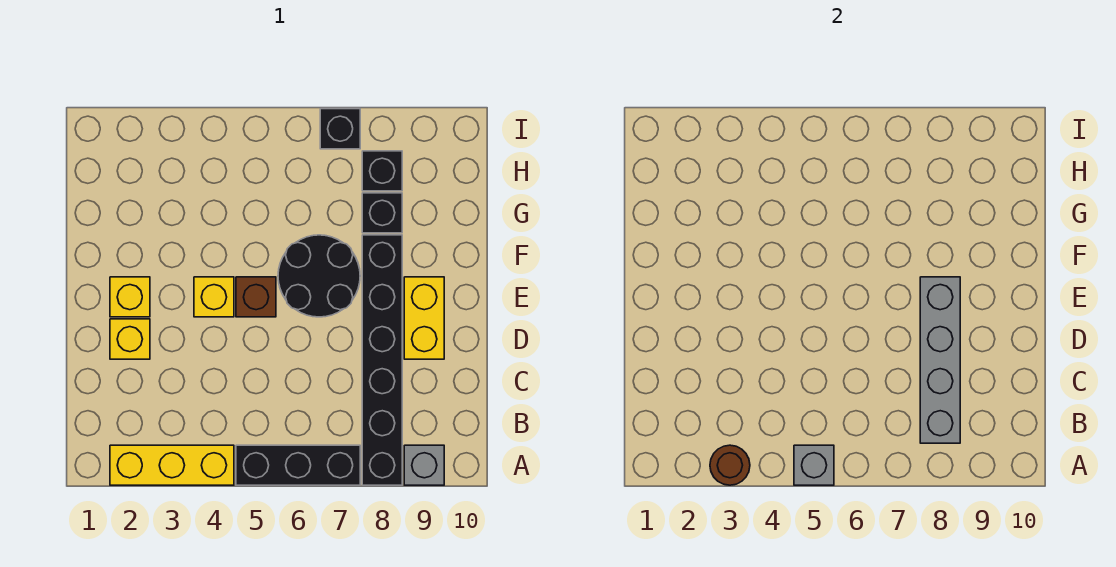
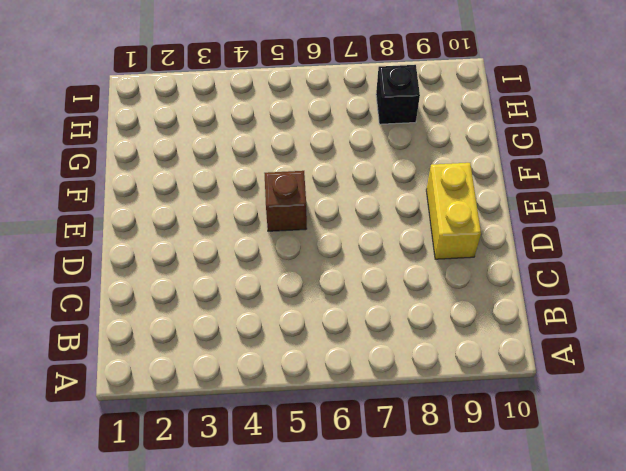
none -> yellow brick A2:A4 level 1
none -> black brick A5:A7 level 1
none -> black brick A8:F8 level 1

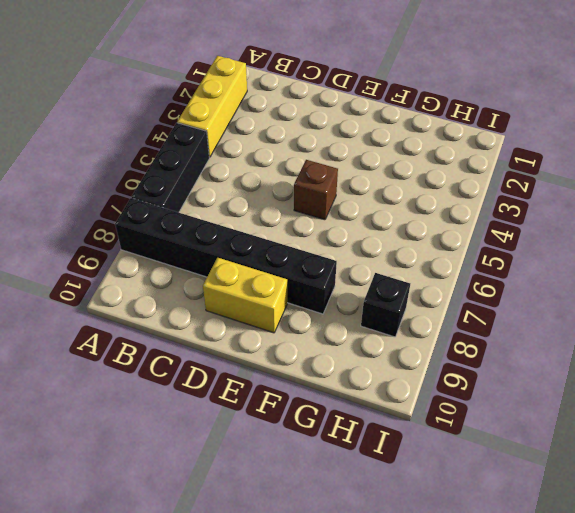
none -> grey brick A9 level 1
none -> yellow brick D2 level 1
none -> yellow brick E2 level 1

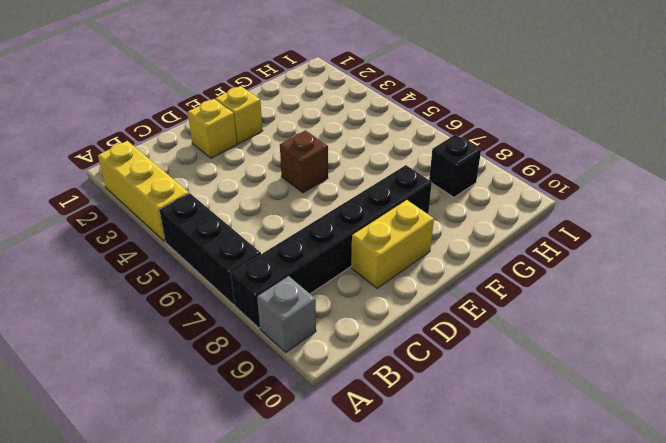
none -> yellow brick E4 level 1
none -> black round brick E6:F7 level 1
none -> black brick G8 level 1

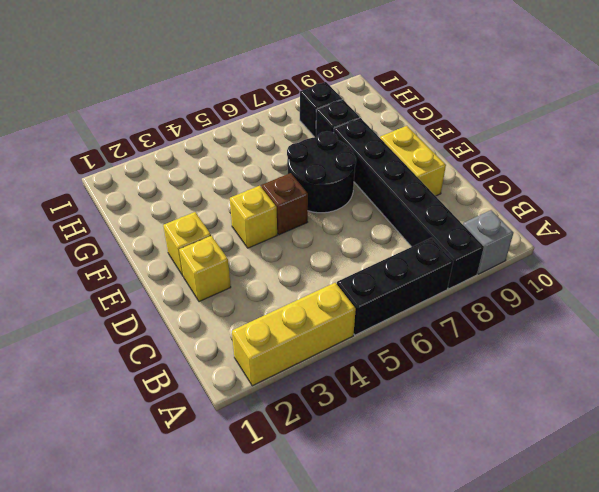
none -> black brick I7 level 1
none -> brown round brick A3 level 2
none -> grey brick A5 level 2

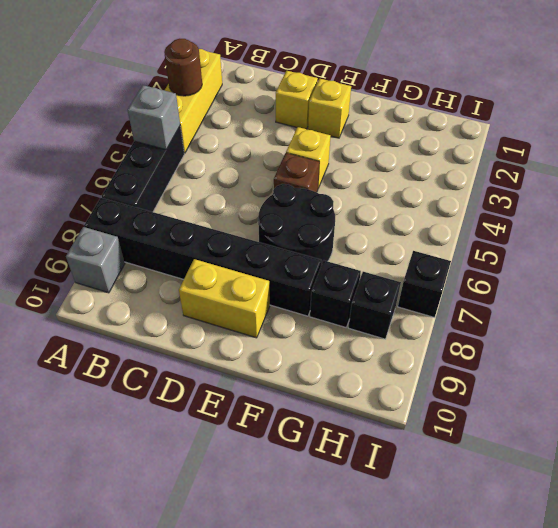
none -> grey brick B8:E8 level 2

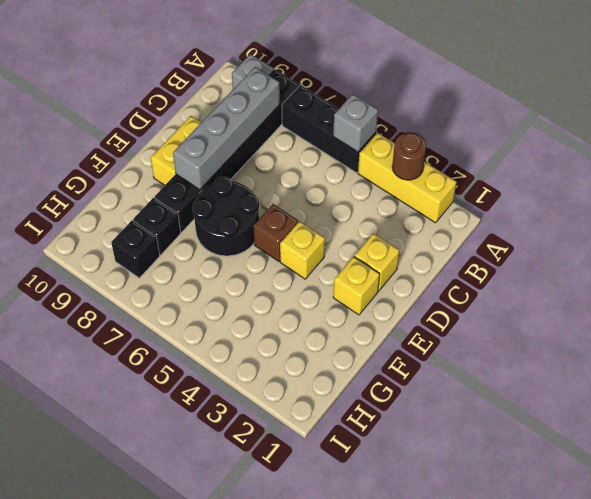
none -> black brick I7 level 1

